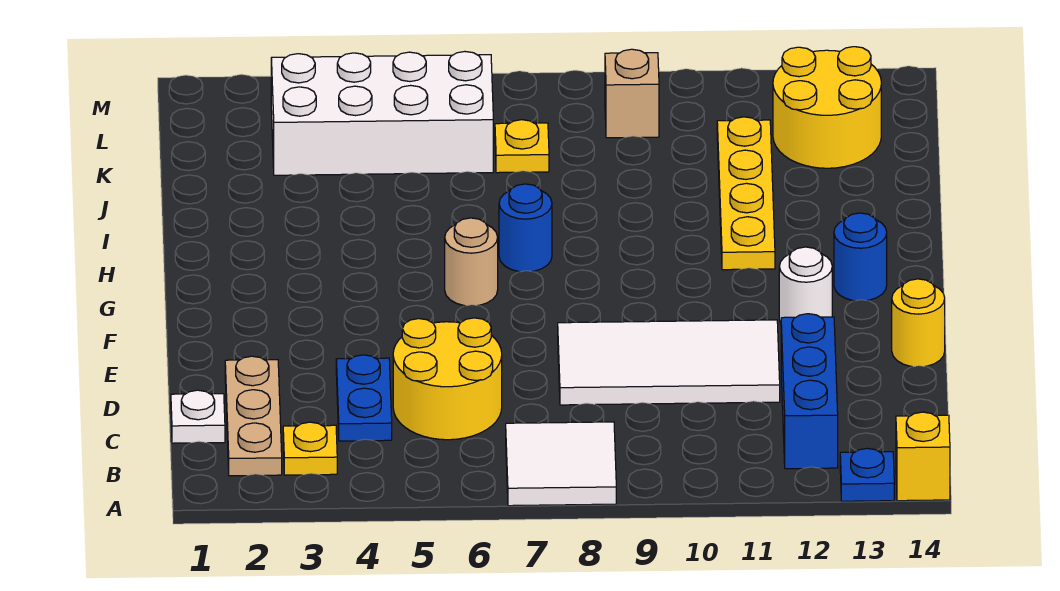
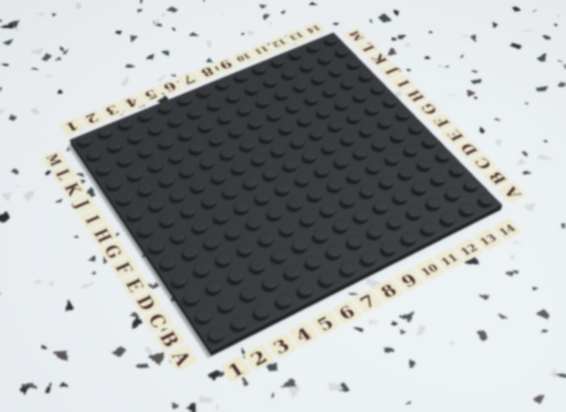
none -> white tile A7:B8 level 1
none -> blue plate A13 level 1
none -> yellow brick A14 level 1

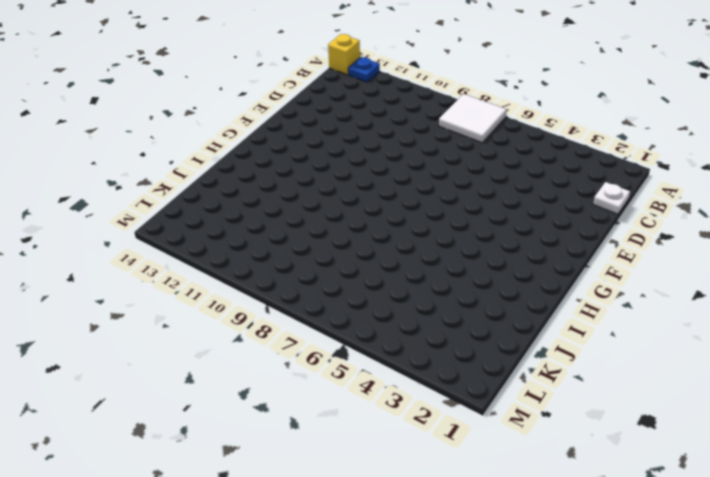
none -> tan plate B2:D2 level 1
none -> yellow plate B3 level 1
none -> blue brick B12:D12 level 1

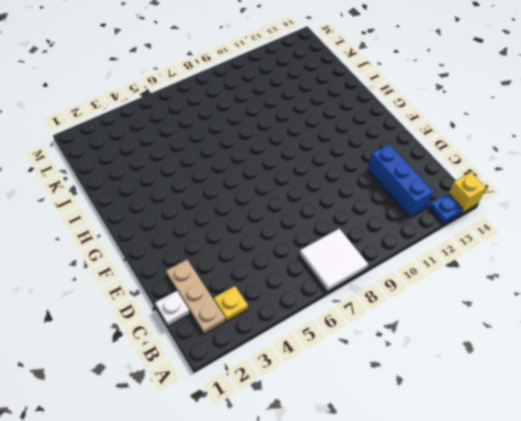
none -> blue plate C4:D4 level 1
none -> yellow round brick C5:D6 level 1
none -> white tile D8:E11 level 1

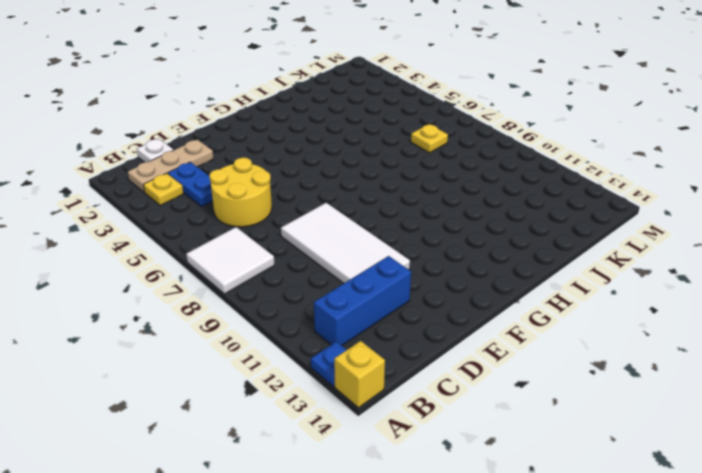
blue plate C3:C4 level 1 -> blue plate C4:D4 level 1
none -> yellow round brick E14 level 1
none -> white round brick F12 level 1
none -> tan round brick G6 level 1

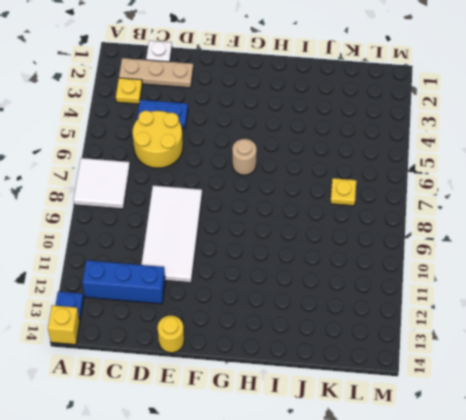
none -> white round brick F12 level 1
none -> blue round brick G13 level 1
none -> blue round brick H7 level 1

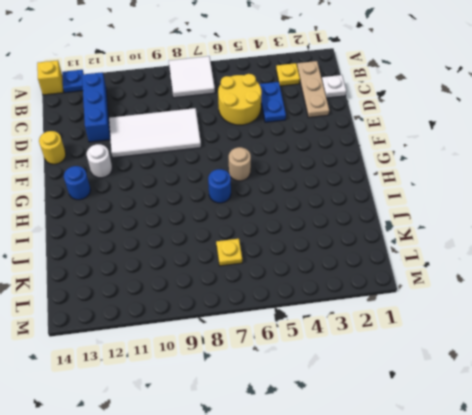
none -> yellow plate H11:K11 level 1
none -> white brick K3:L6 level 1
none -> yellow round brick K12:L13 level 1

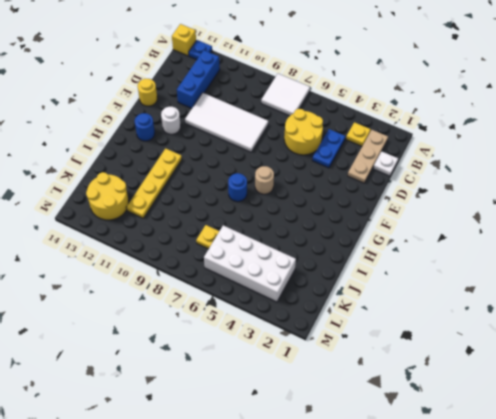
none -> tan brick L9 level 1

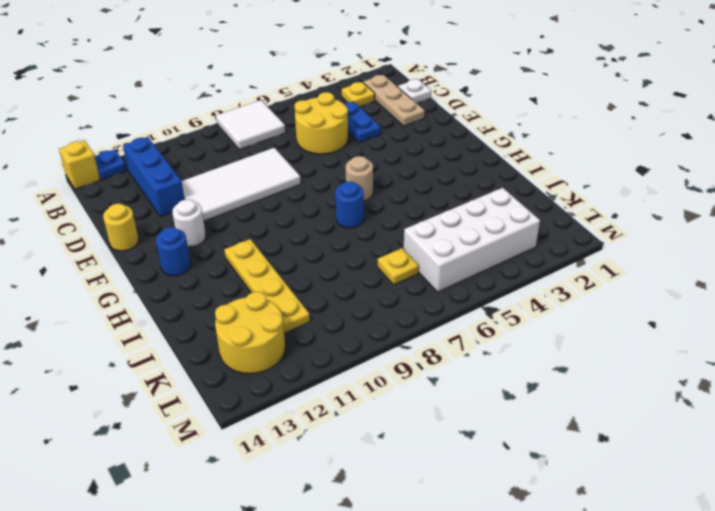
none -> tan brick L9 level 1

